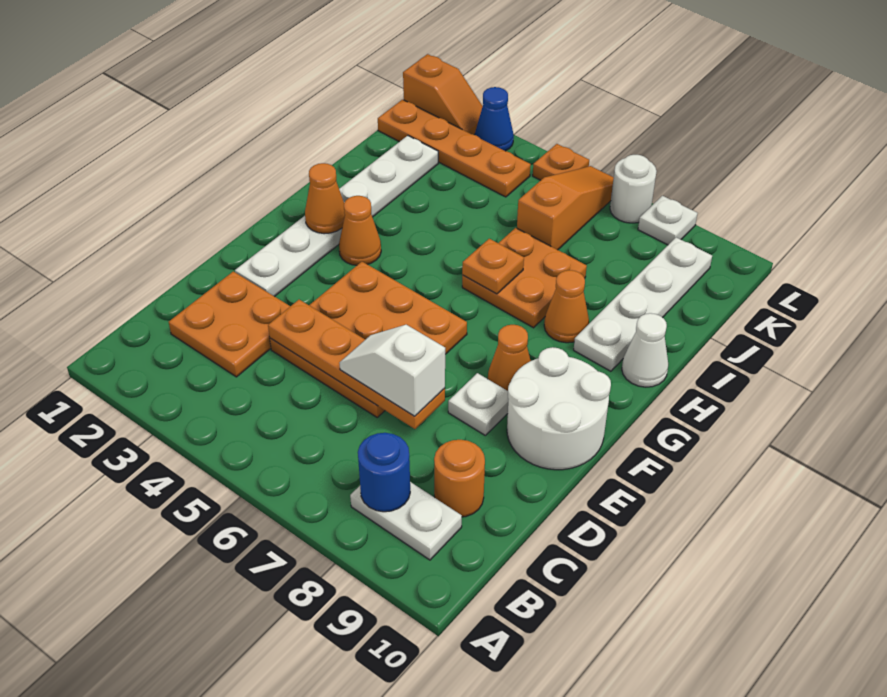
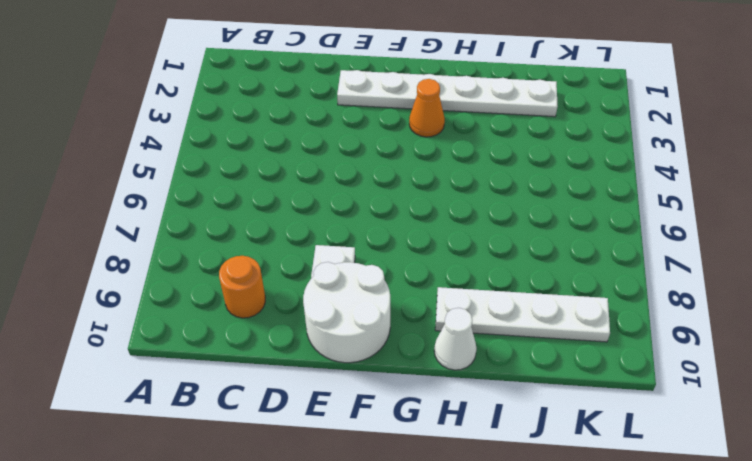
none -> white plate B8:B9 level 1
none -> orange plate C2:D3 level 1
none -> orange plate D4:F6 level 1

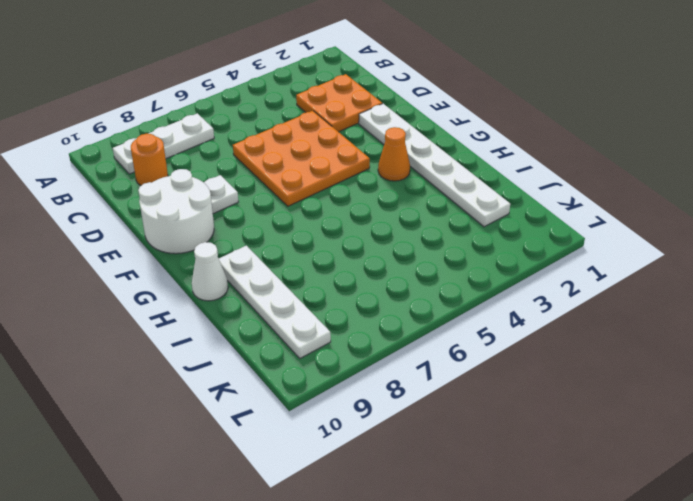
white plate B7:B9 level 1 -> white plate B8:B9 level 1
none -> orange cone F8 level 1
none -> orange plate H6:I7 level 1
none -> orange cone H8 level 1

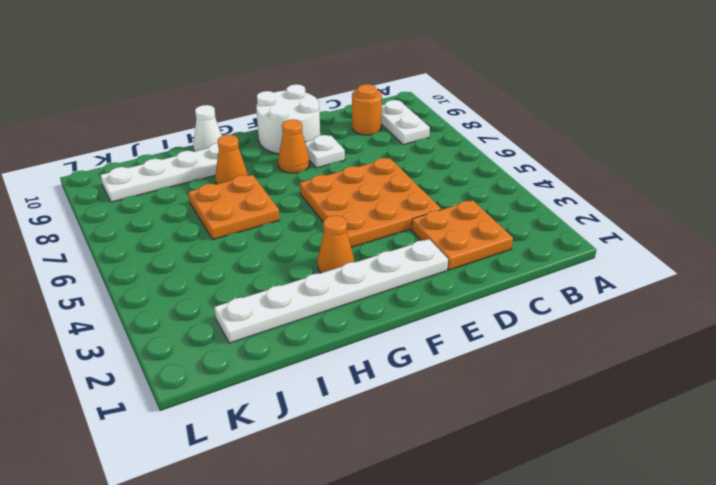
none -> orange slope J6:L6 level 1 top J
none -> orange plate K1:K4 level 1
none -> orange slope L1:L2 level 1 top 1

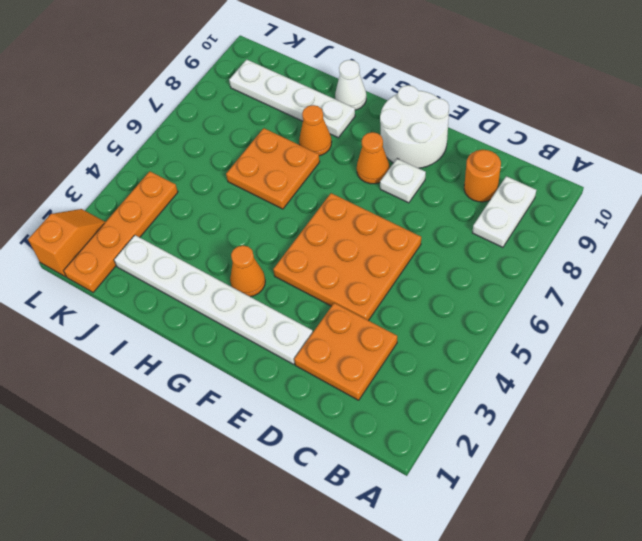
none -> orange slope J6:L6 level 1 top J
none -> blue cone L3 level 1
none -> orange plate L5 level 1

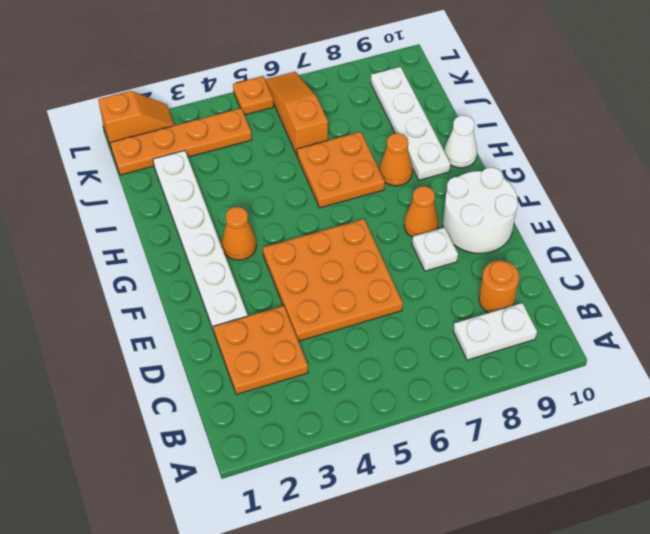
none -> blue cone L3 level 1
none -> white round brick L7 level 1
none -> white plate L8 level 1

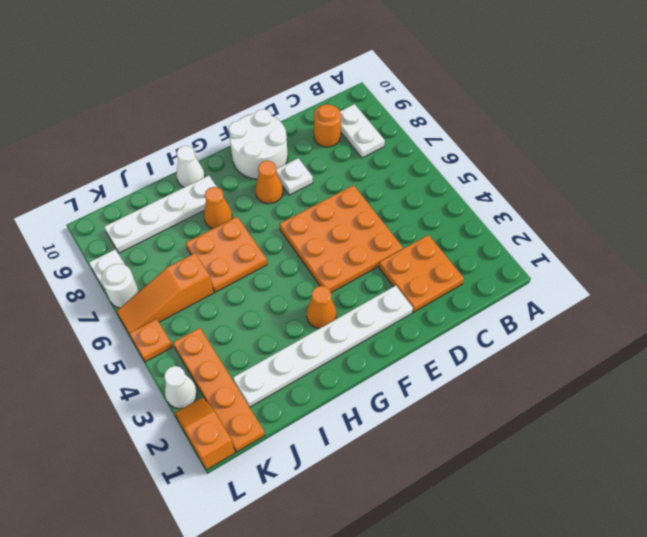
white cone L3 level 1 -> blue cone L3 level 1
none -> blue round brick B8 level 2
none -> orange plate D4:D7 level 2
none -> orange cone G2 level 2

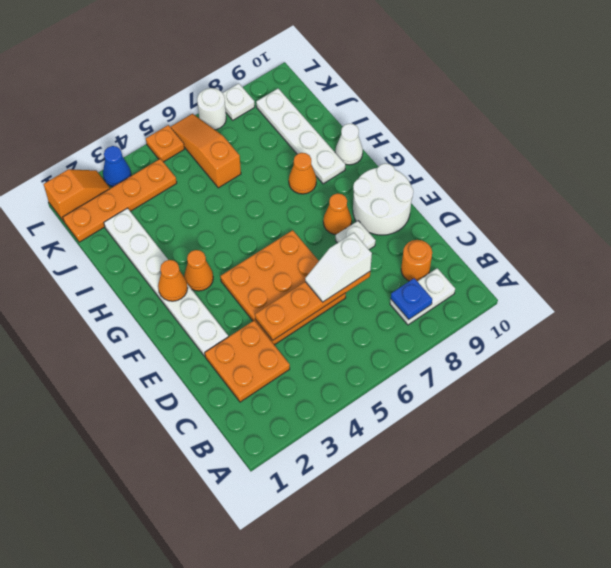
blue plate B8 level 2 -> blue round brick B8 level 2
none -> orange plate H6:I7 level 1
none -> orange plate H6 level 2

